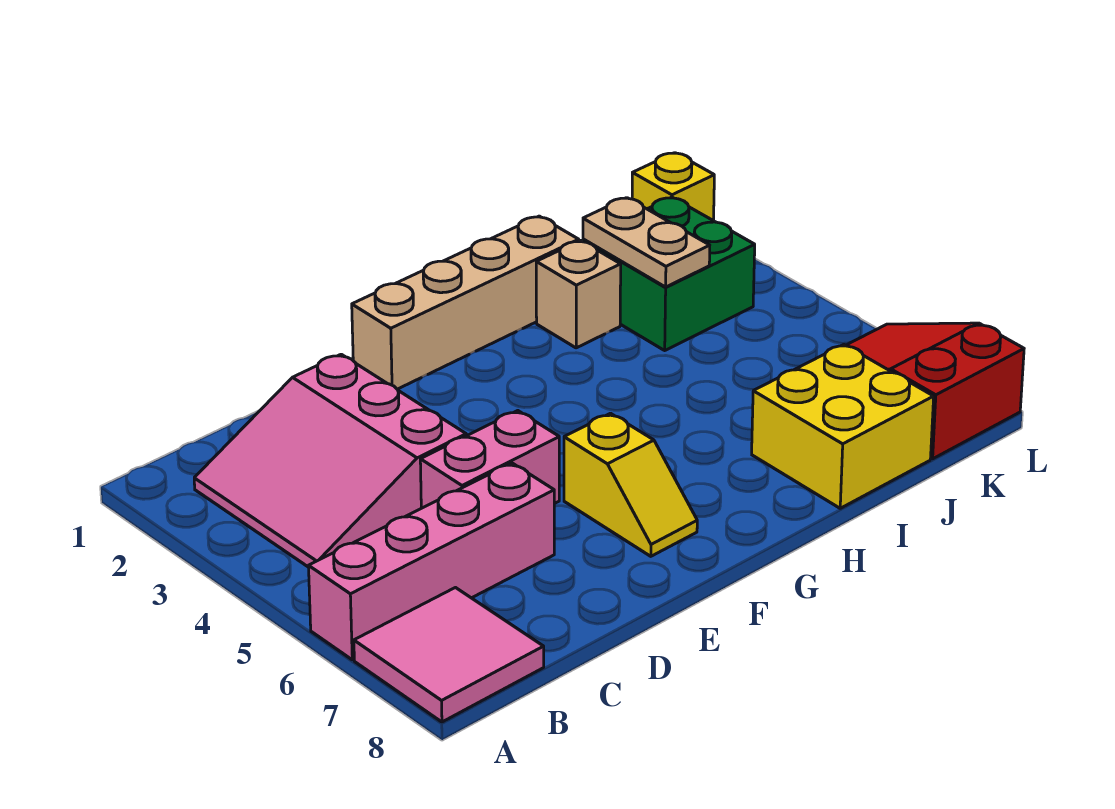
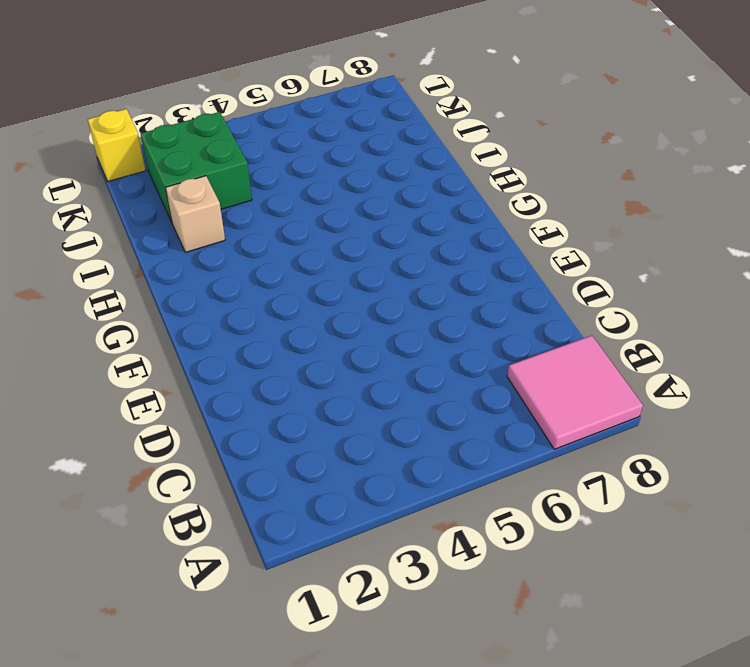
none -> pink brick A6:D6 level 1
none -> pink slope B2:D4 level 1 top D
none -> pink brick D5:E5 level 1

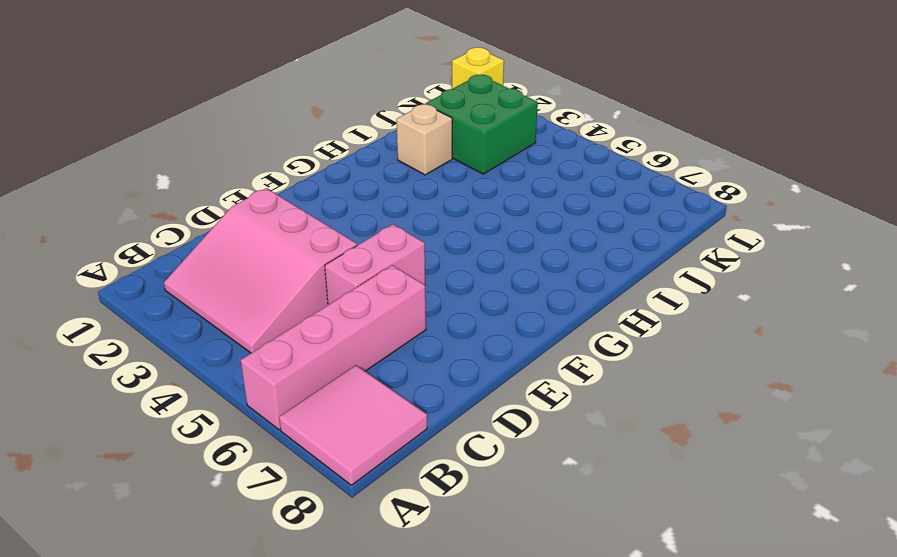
none -> tan brick F1:I1 level 1
none -> yellow slope F6:F7 level 1 top 6
none -> yellow brick I7:J8 level 1

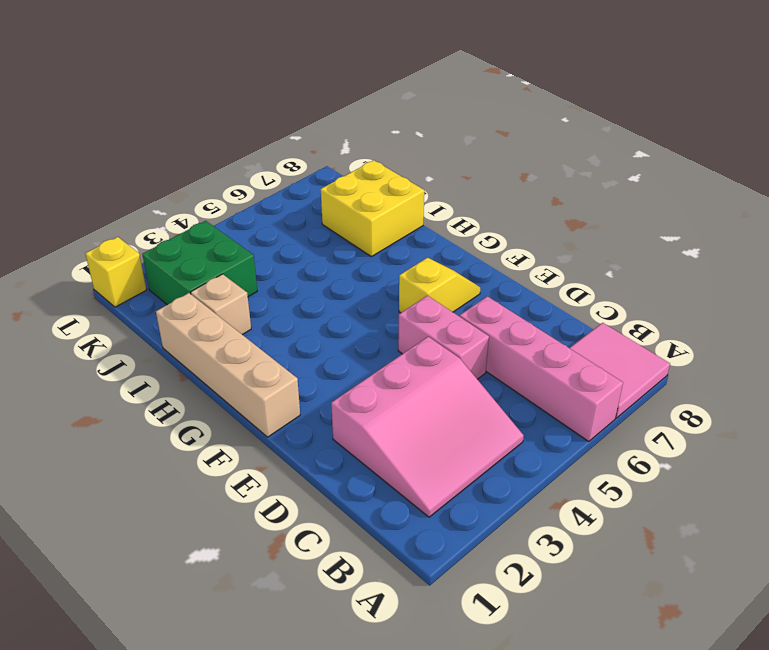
none -> red slope K6:L8 level 1 top 8
none -> tan plate J2:J3 level 2

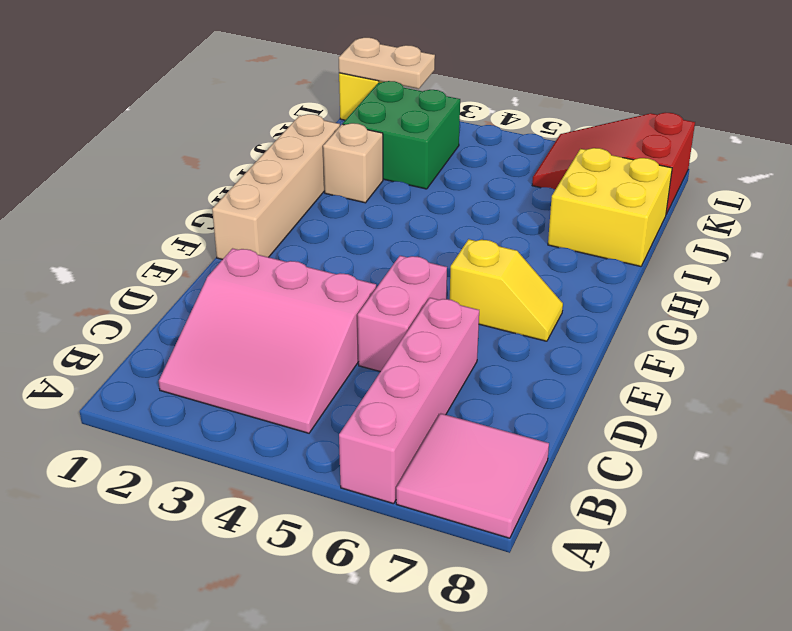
tan plate L1:L2 level 2 -> tan plate J2:J3 level 2

